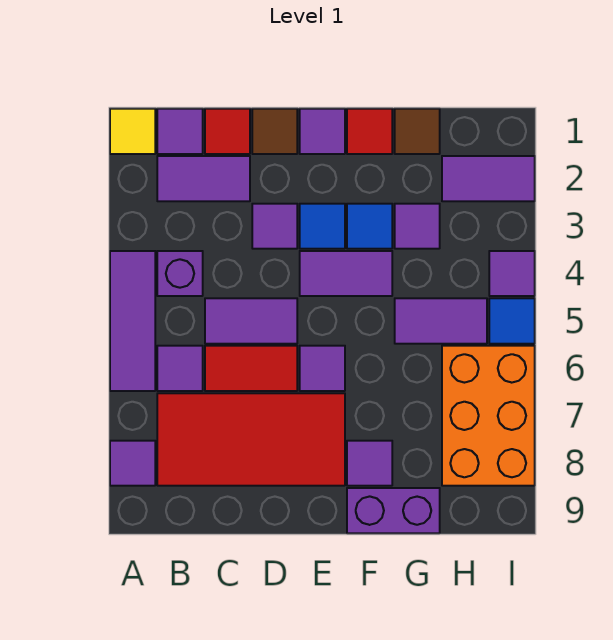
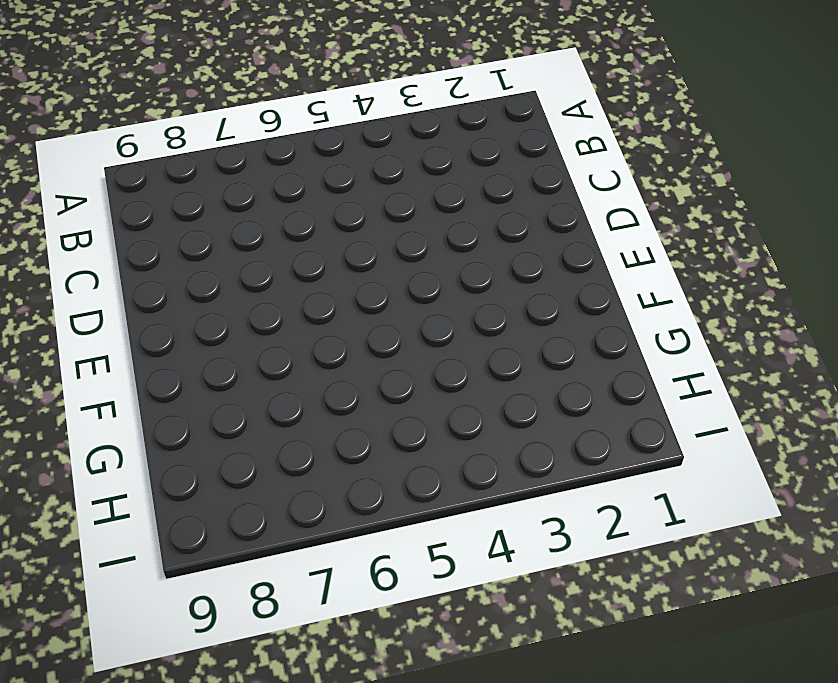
none -> yellow tile A1 level 1
none -> purple tile A4:A6 level 1
none -> purple tile A8 level 1

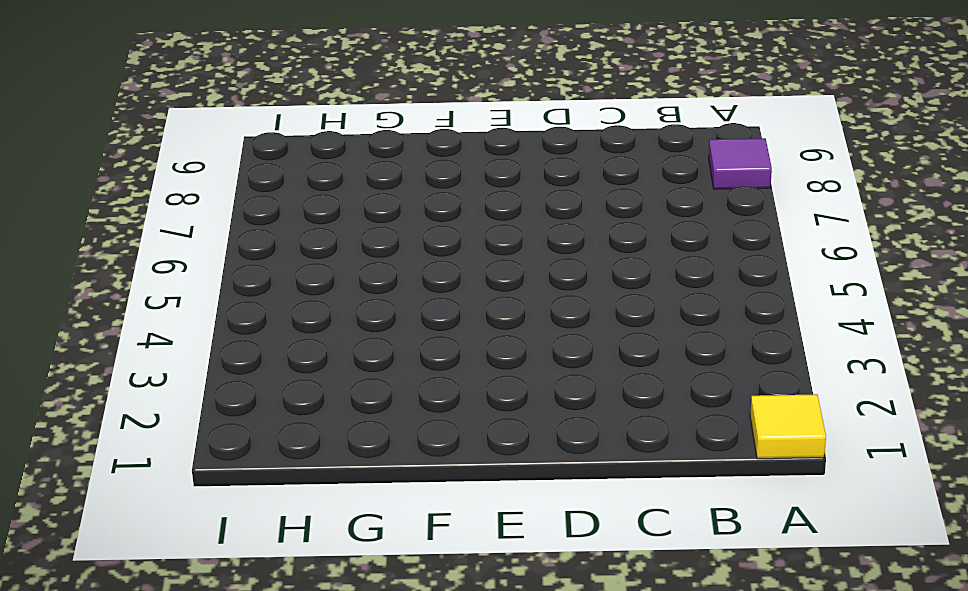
none -> purple tile A4:A6 level 1
none -> purple tile B1 level 1
none -> purple tile B2:C2 level 1

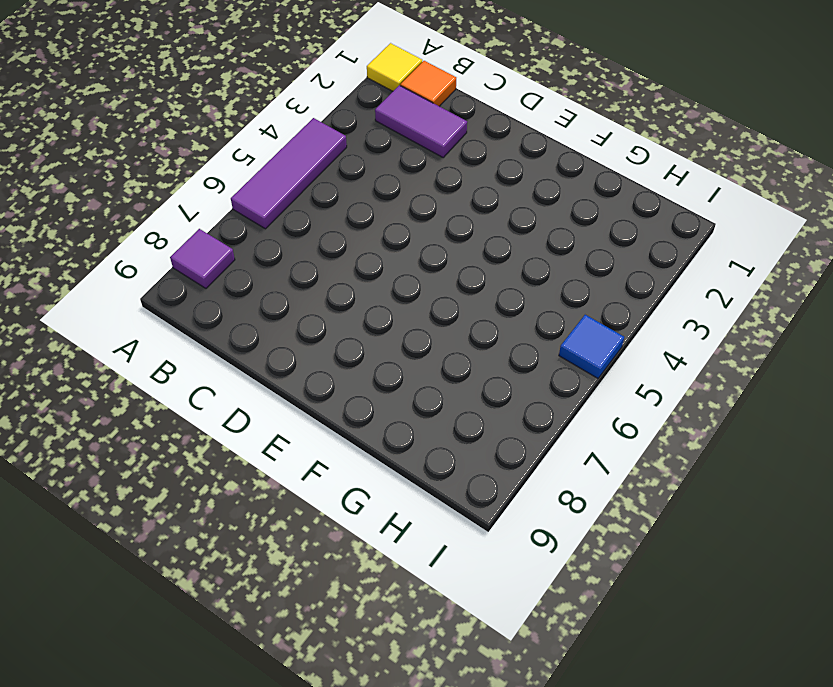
orange tile B1 level 1 -> purple tile B1 level 1
none -> purple brick B4 level 1
none -> purple tile B6 level 1
none -> red tile B7:E8 level 1

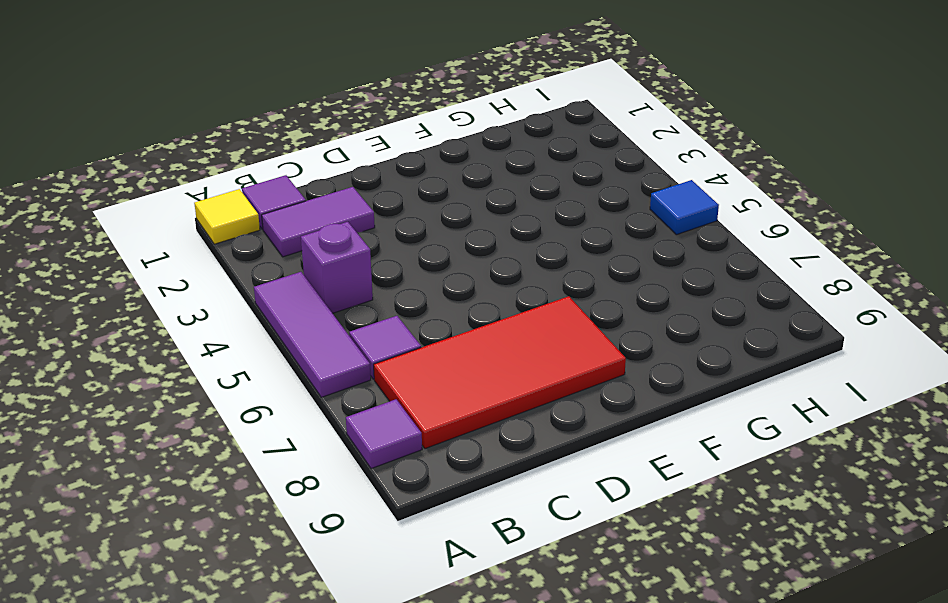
none -> red tile C1 level 1
none -> purple tile C5:D5 level 1
none -> red tile C6:D6 level 1

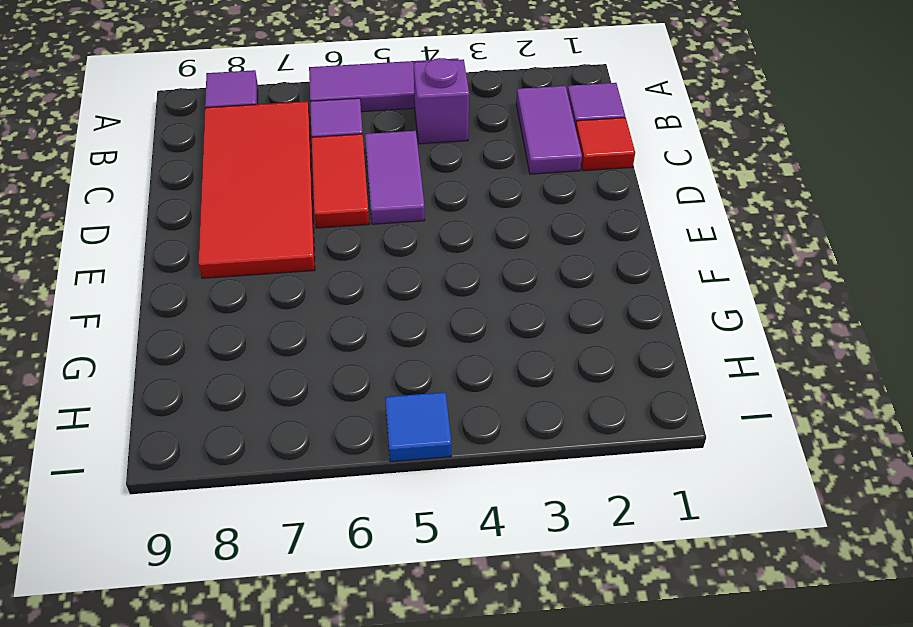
none -> yellow tile A1 level 1
none -> brown tile D1 level 1
none -> purple tile D3 level 1

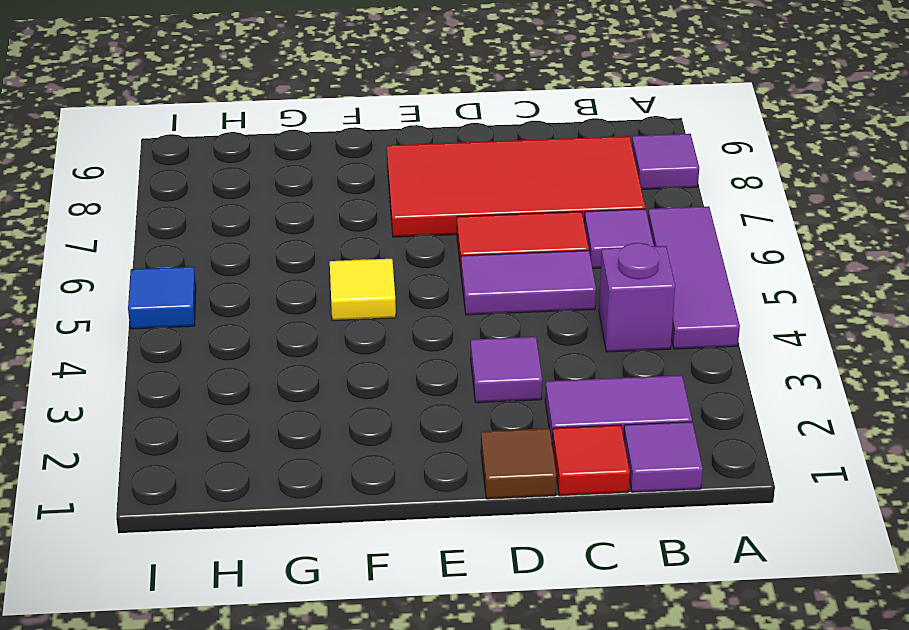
yellow tile F5 level 1 -> yellow tile A1 level 1
none -> purple tile E1 level 1
none -> blue tile E3 level 1
none -> purple tile E4:F4 level 1

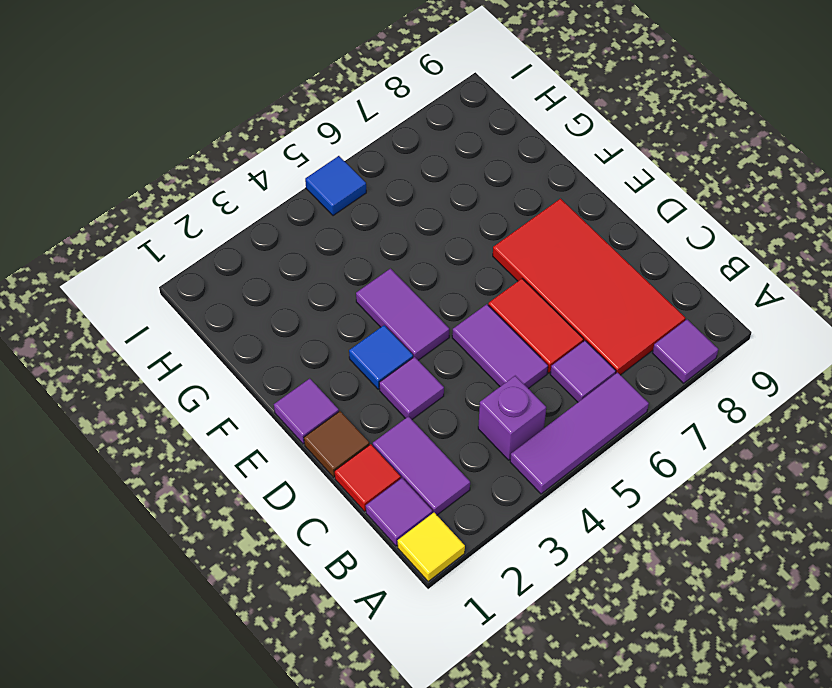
none -> purple tile E6 level 1
none -> red tile F1 level 1
none -> blue tile F3 level 1

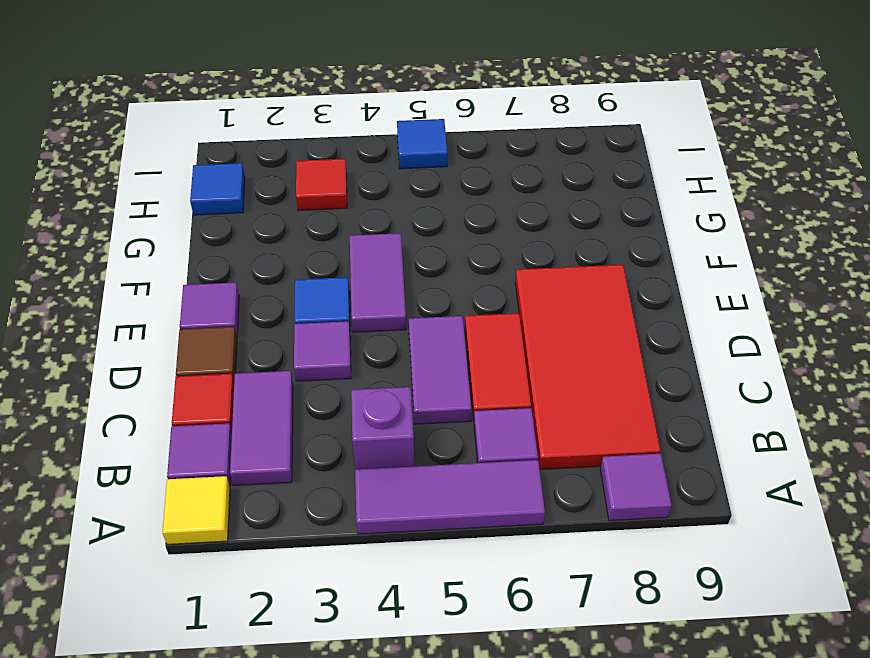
blue tile H1 level 1 -> blue tile F3 level 1
red tile H3 level 1 -> red tile F1 level 1
none -> purple tile E6 level 1
none -> purple tile F8 level 1
none -> purple brick F9:G9 level 1

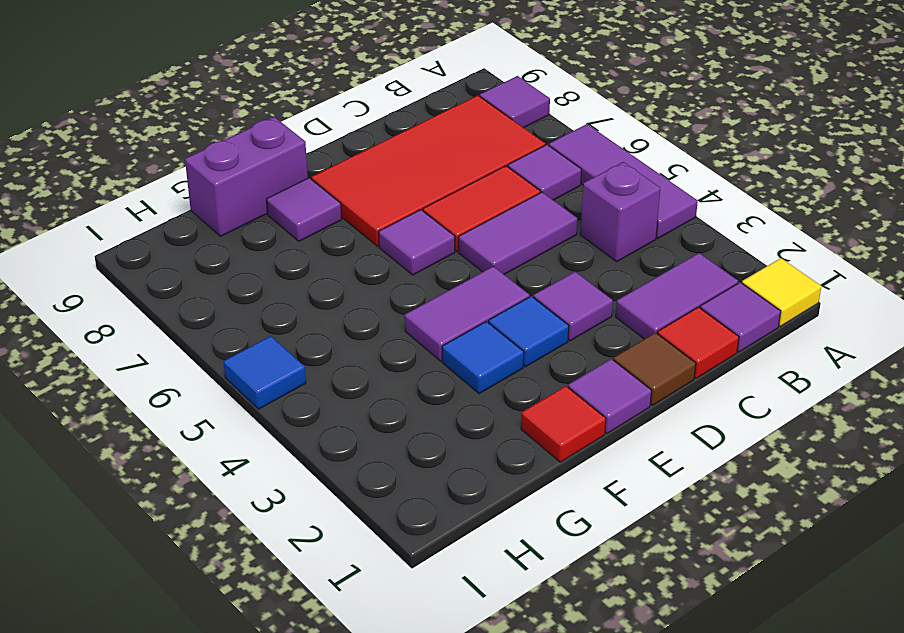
none -> brown tile G1 level 1
none -> purple tile G3 level 1
none -> purple tile G5:H5 level 1

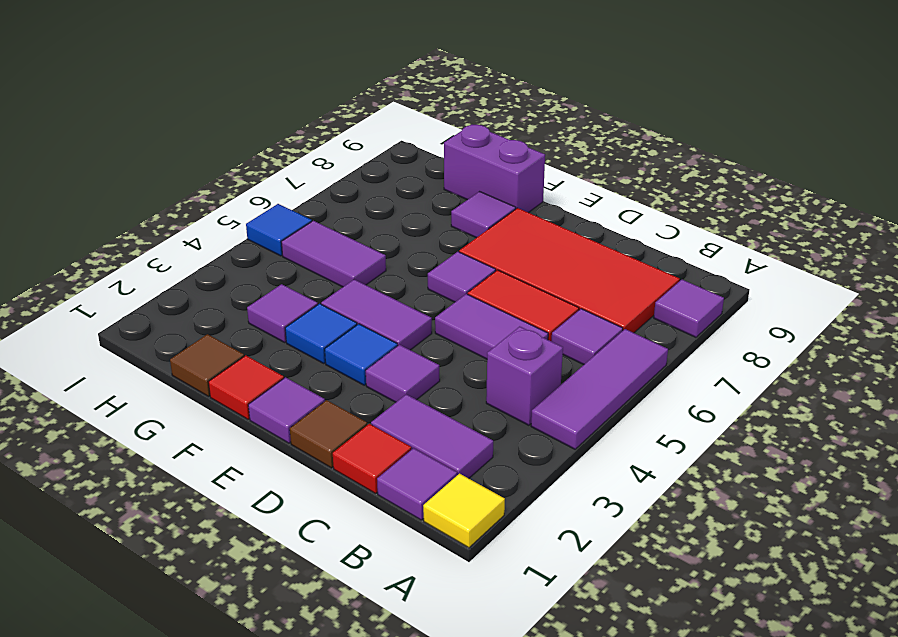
none -> purple tile H2:I2 level 1
none -> orange brick H6:I8 level 1
none -> purple tile I4 level 1

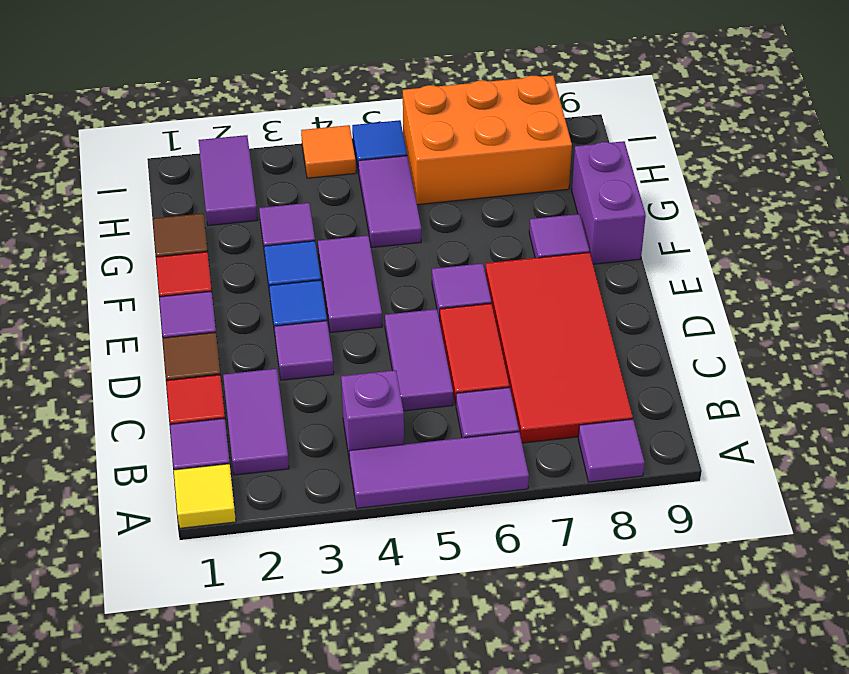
orange tile I4 level 1 -> purple tile I4 level 1

